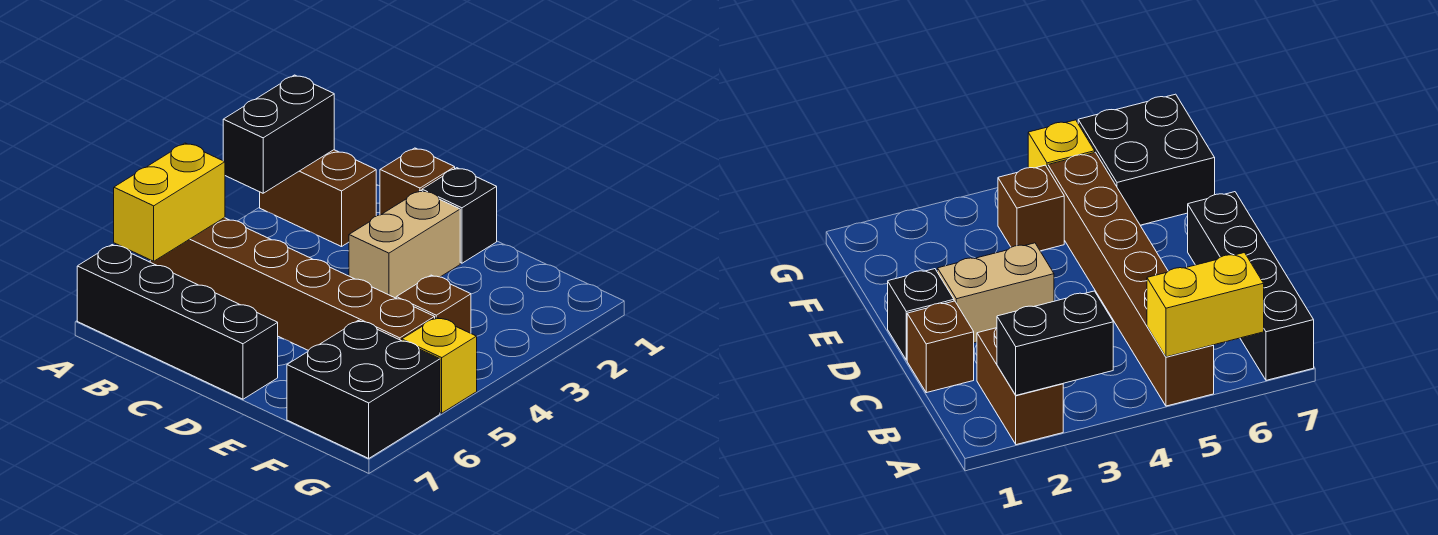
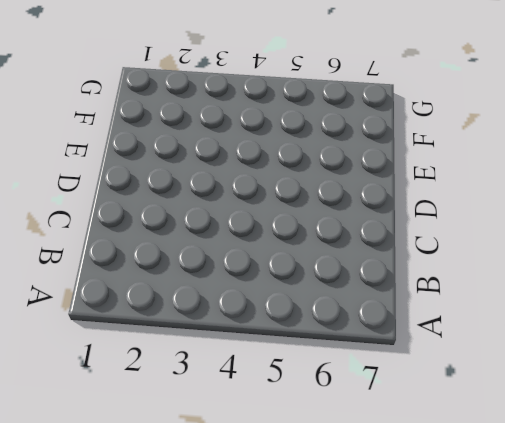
none -> brown brick A2:B2 level 1
none -> brown brick A5:F5 level 1

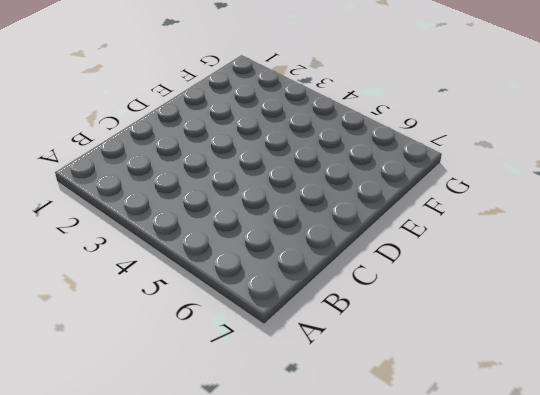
none -> brown brick A2:B2 level 1
none -> brown brick A5:F5 level 1

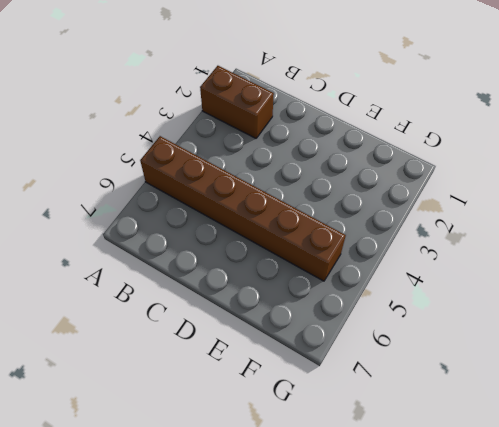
none -> black brick A7:D7 level 1
none -> brown brick C1 level 1

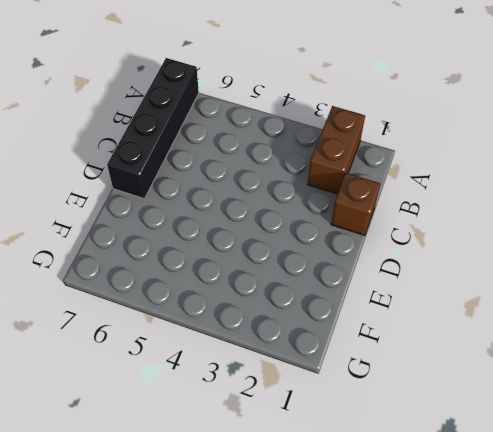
none -> brown brick A5:F5 level 1
none -> black brick D1 level 1

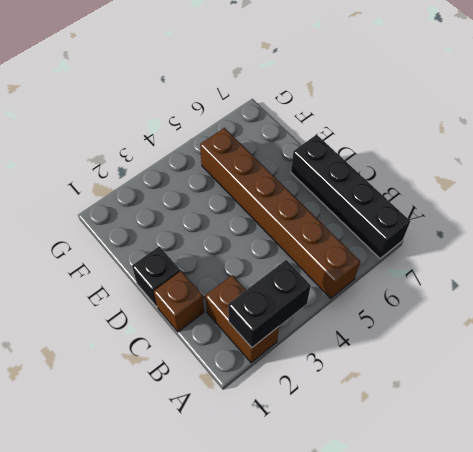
none -> tan brick D2:D3 level 1
none -> brown brick F4 level 1

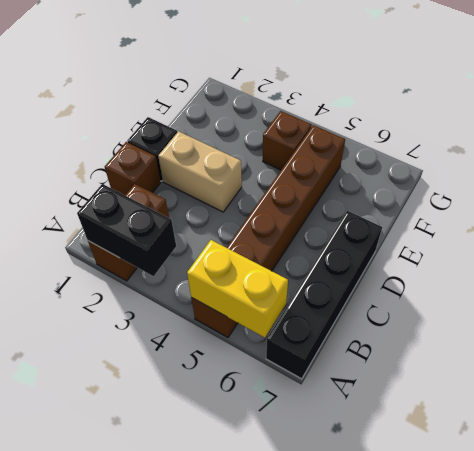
none -> black brick F6:G7 level 1
none -> yellow brick G5 level 1

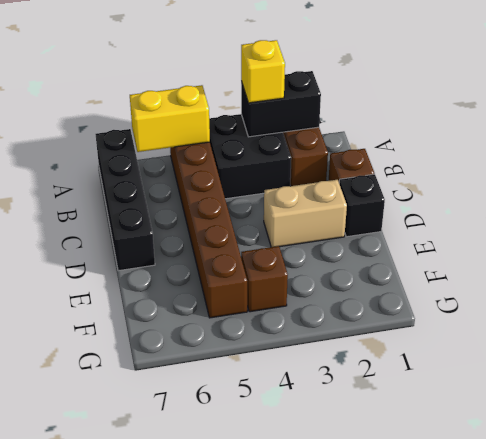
black brick A3:B4 level 1 -> black brick F6:G7 level 1
yellow brick A3 level 3 -> yellow brick G5 level 1

